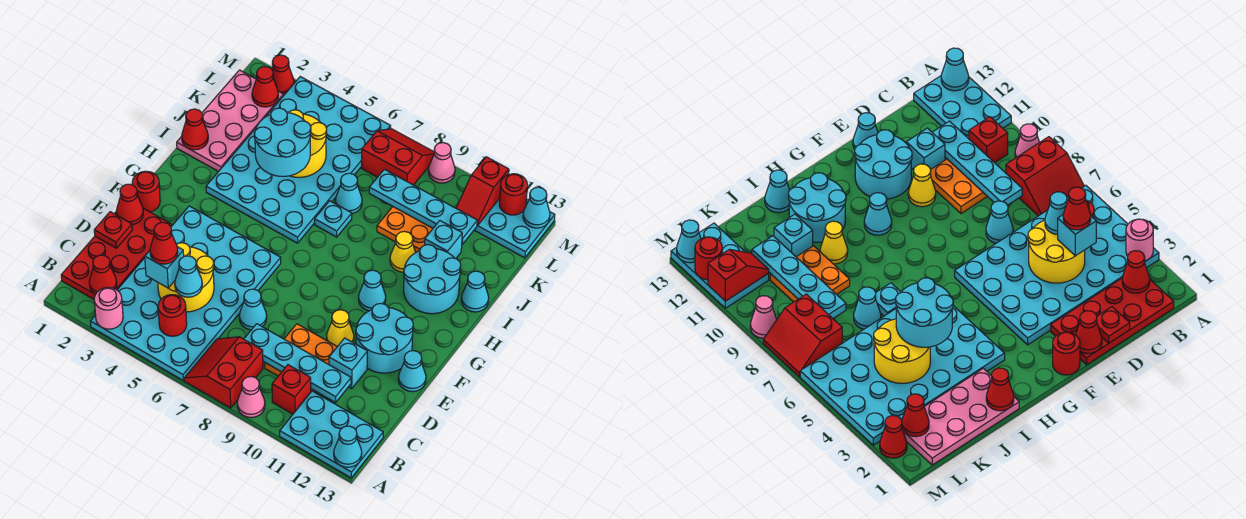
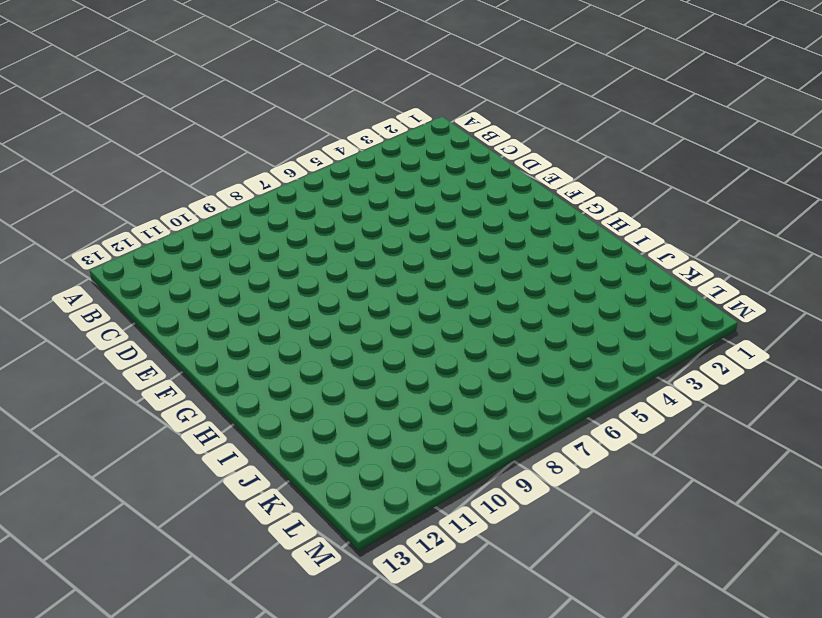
none -> cyan plate A3:F6 level 1
none -> red slope A7:B8 level 1 top 8
none -> pink cone A9 level 1
none -> cyan plate A11:B13 level 1

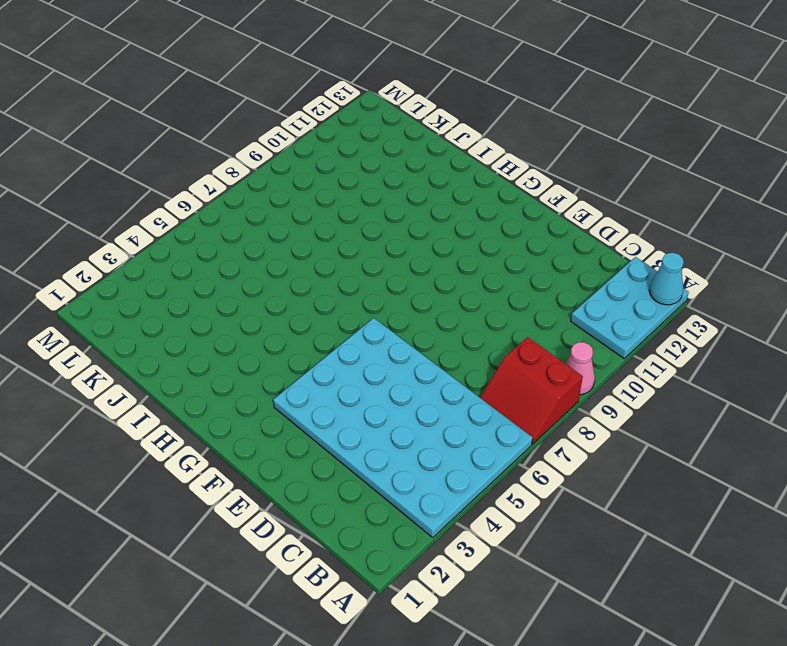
none -> red plate B1:E2 level 1
none -> red brick B10 level 1
none -> orange plate C9:D10 level 1
none -> cyan cone D7 level 1

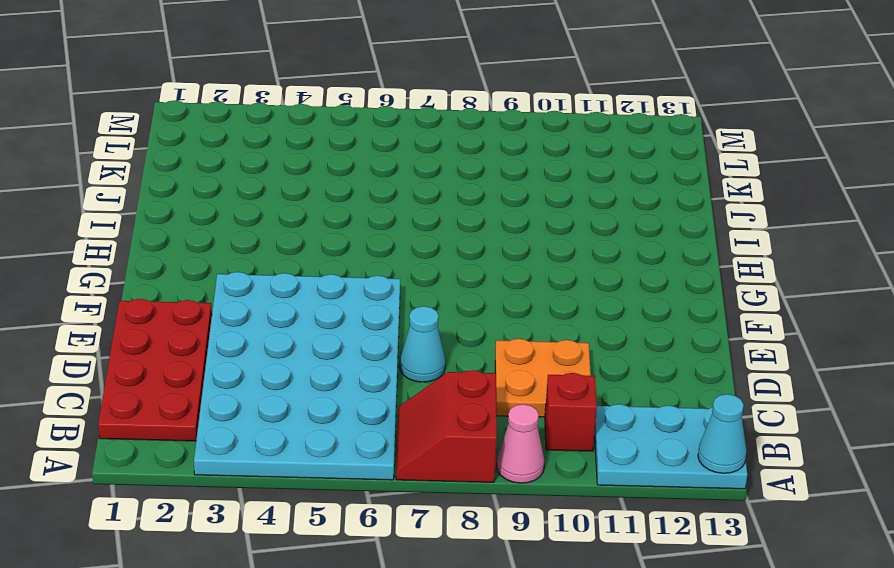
none -> cyan brick D11 level 1
none -> yellow cone E10 level 1
none -> cyan round brick E11:F12 level 1
none -> cyan cone E13 level 1

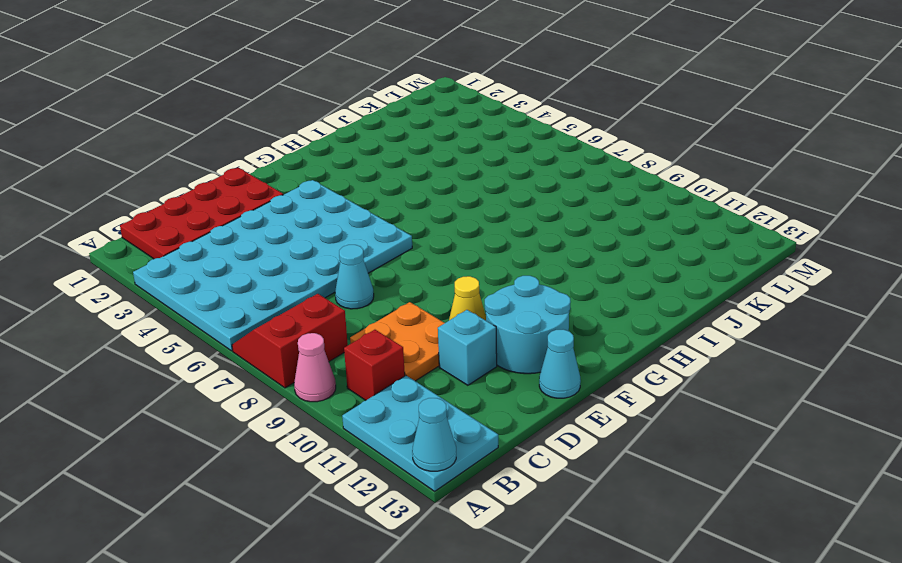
none -> red round brick F1 level 1
none -> cyan cone G10 level 1
none -> cyan plate H3:M6 level 1
none -> cyan round brick H11:I12 level 1

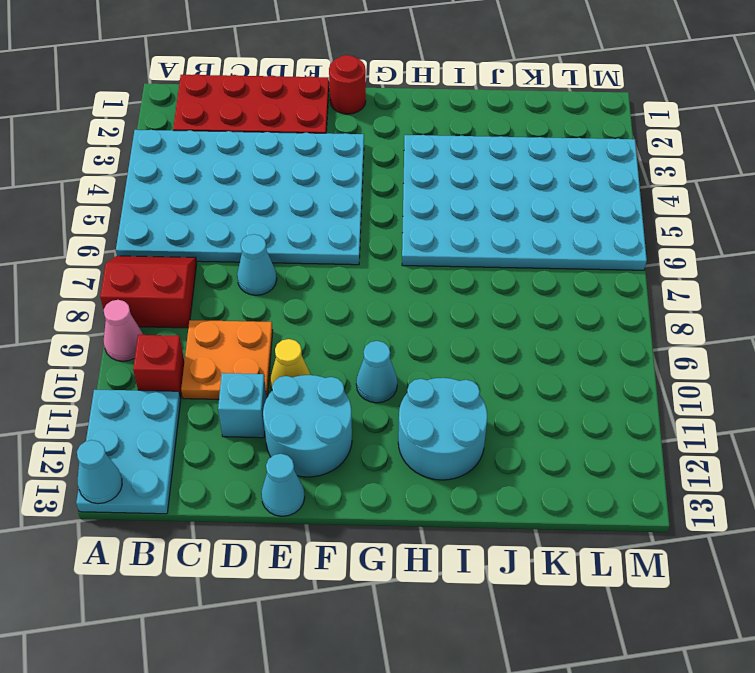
none -> pink plate I1:L2 level 1
none -> cyan plate I7 level 1
none -> yellow cone I10 level 1
none -> cyan cone I13 level 1

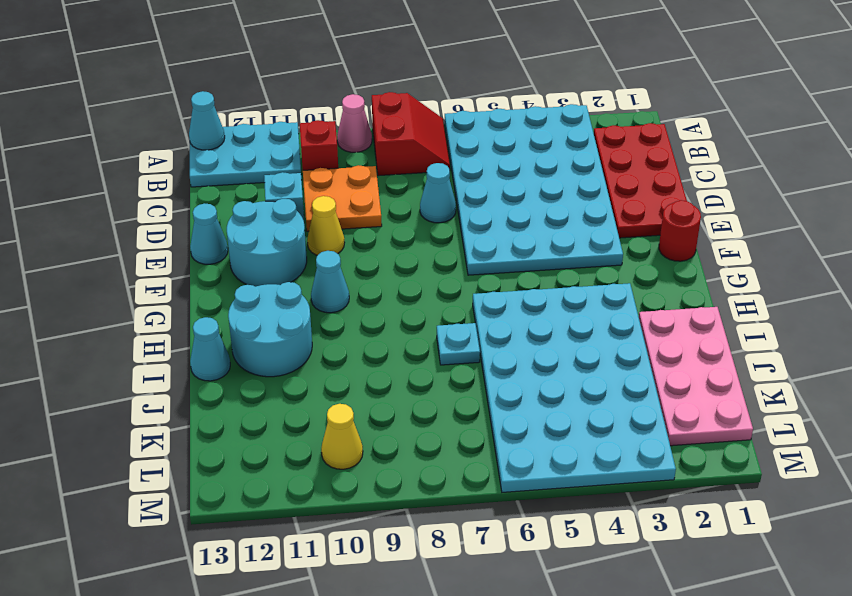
yellow cone L10 level 1 -> yellow cone I10 level 1
none -> cyan cone J7 level 1
none -> orange plate J9:K10 level 1
none -> cyan brick J11 level 1
none -> red slope L7:M8 level 1 top L

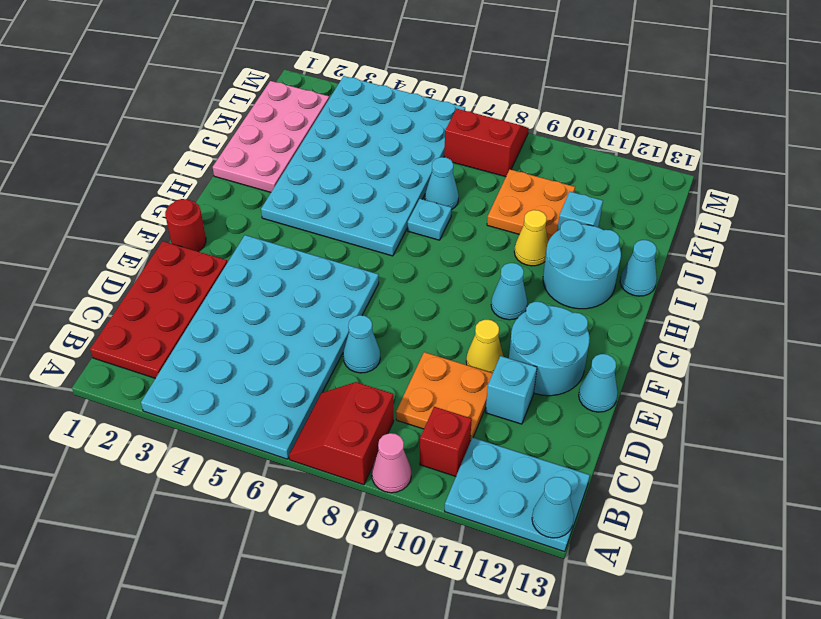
none -> cyan plate L11:M13 level 1
none -> red cone M2 level 1
none -> pink cone M9 level 1
none -> pink round brick A3 level 2

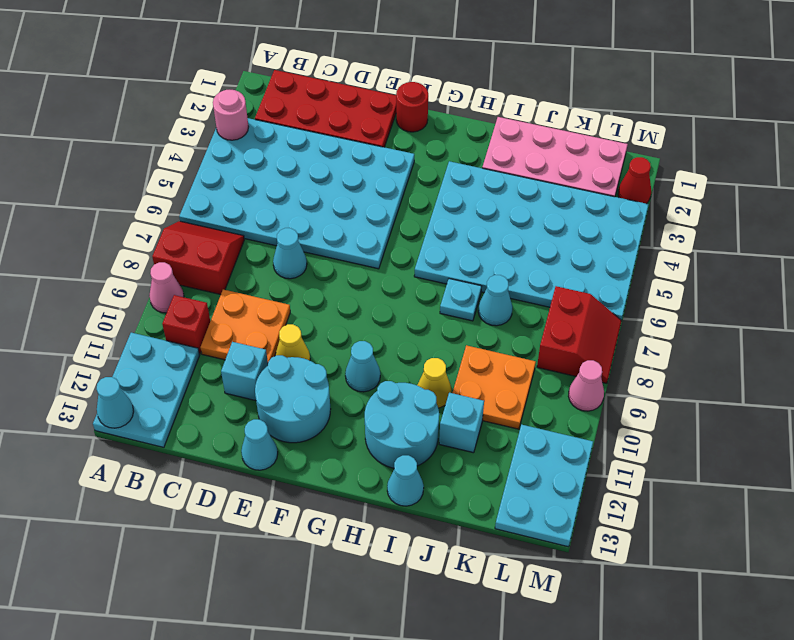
none -> red cone B2 level 2
none -> red round brick B5 level 2
none -> yellow round brick C4:D5 level 2
none -> cyan plate C8:C11 level 2

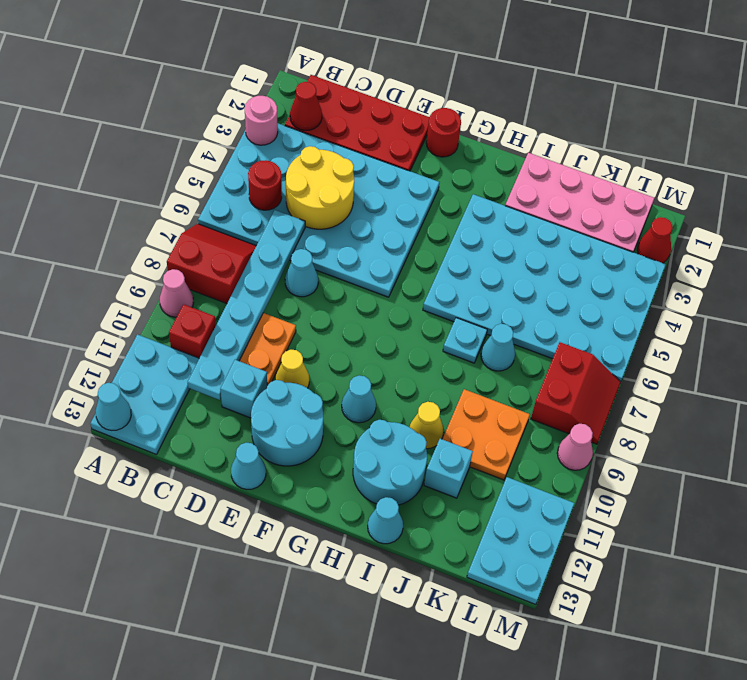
cyan plate C6:C11 level 2 -> cyan plate C8:C11 level 2
none -> red plate D1 level 2
none -> red cone E1 level 2
none -> red cone I1 level 2
none -> yellow round brick J4:K5 level 2

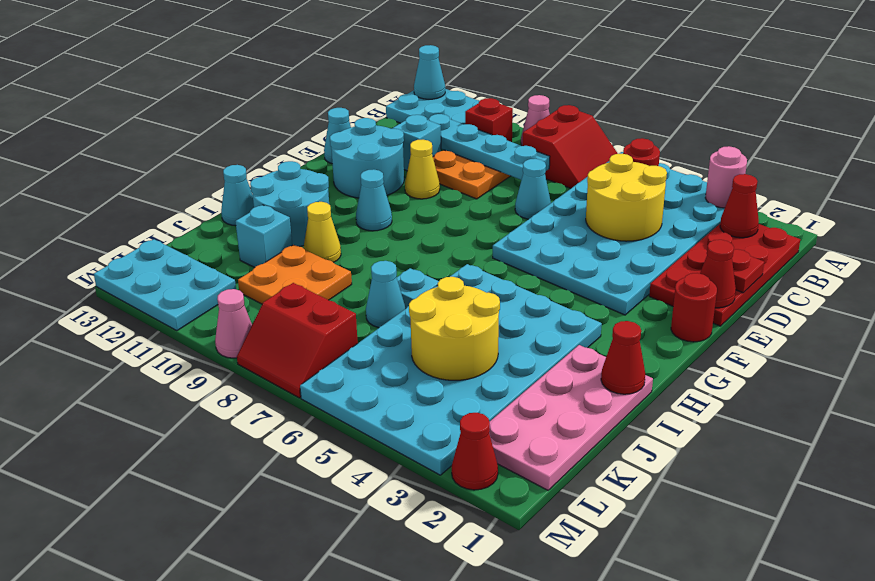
none -> cyan plate K8:K11 level 2
none -> red cone L2 level 2
none -> red slope L11:M11 level 2 top M
none -> red round brick M12 level 2

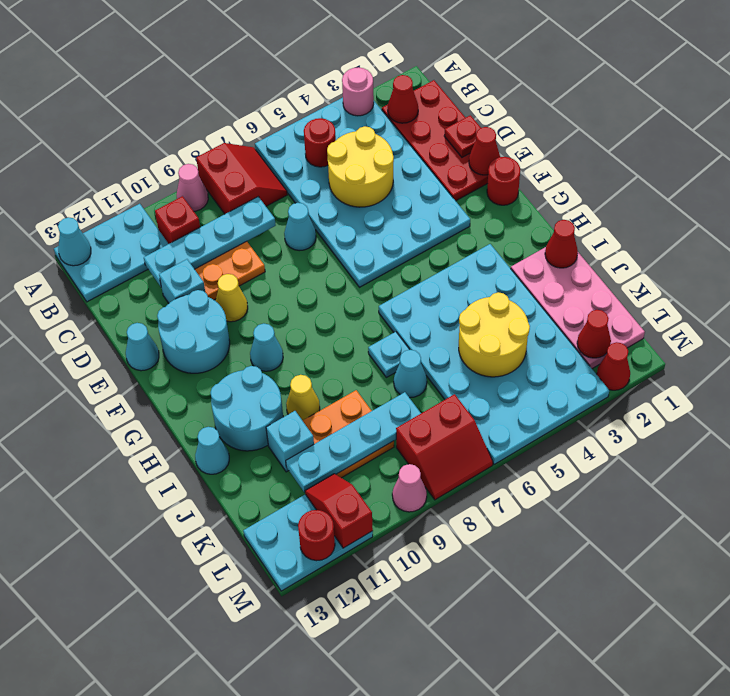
none -> cyan cone M13 level 2
none -> cyan brick C4 level 3
none -> cyan cone C5 level 3
none -> cyan round brick I4:J5 level 3

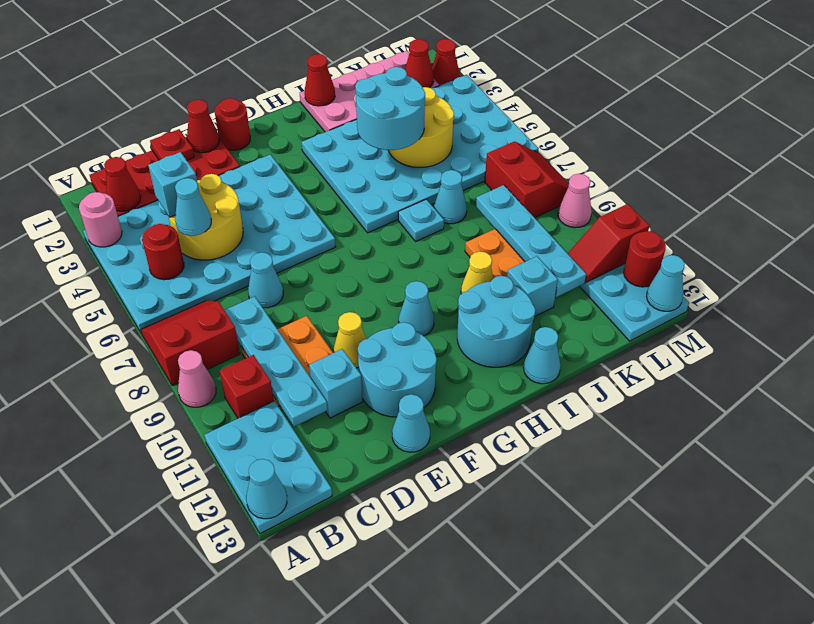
none -> red cone C4 level 4

